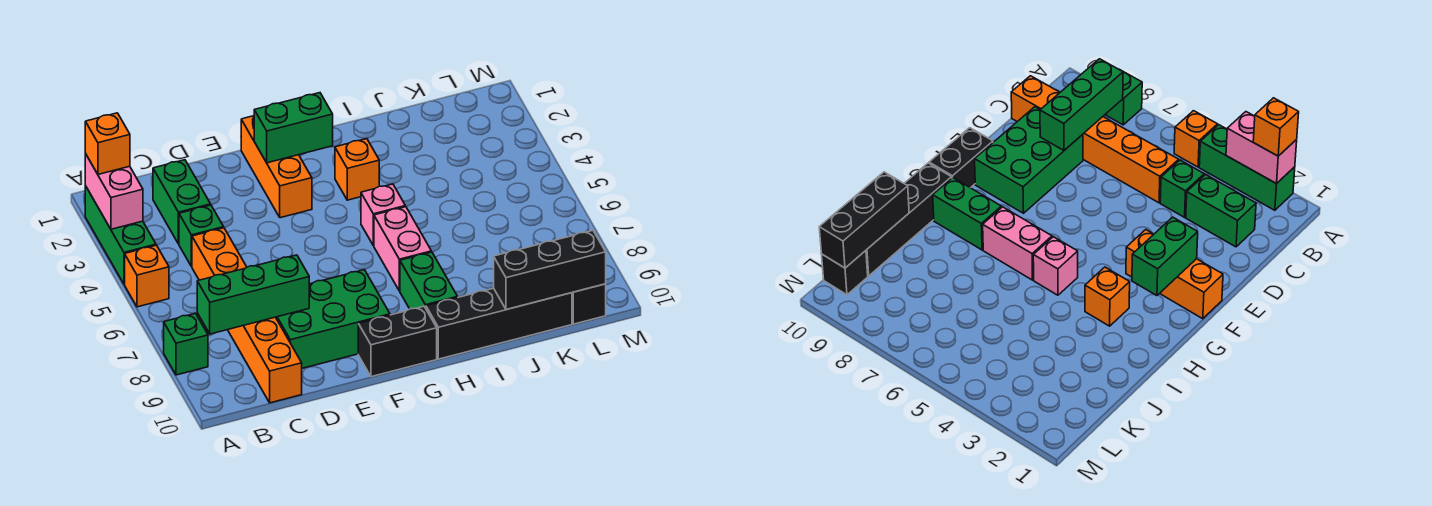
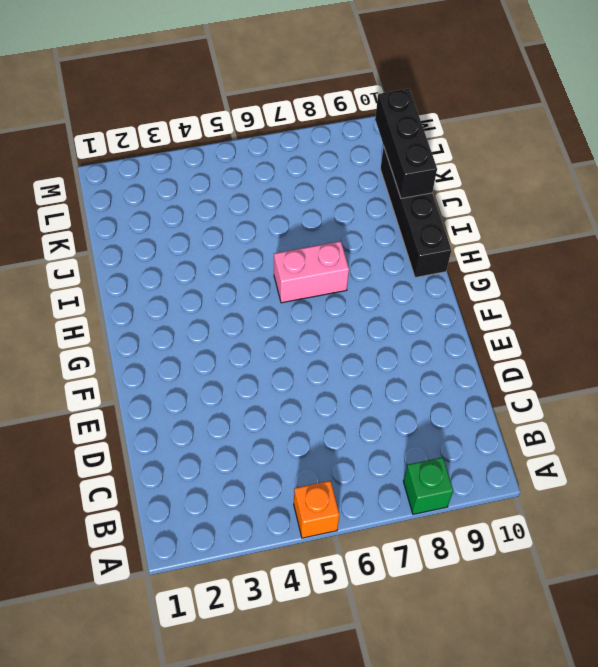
none -> green brick A2:A4 level 1
none -> green brick C2:C3 level 1
none -> green brick C4 level 1

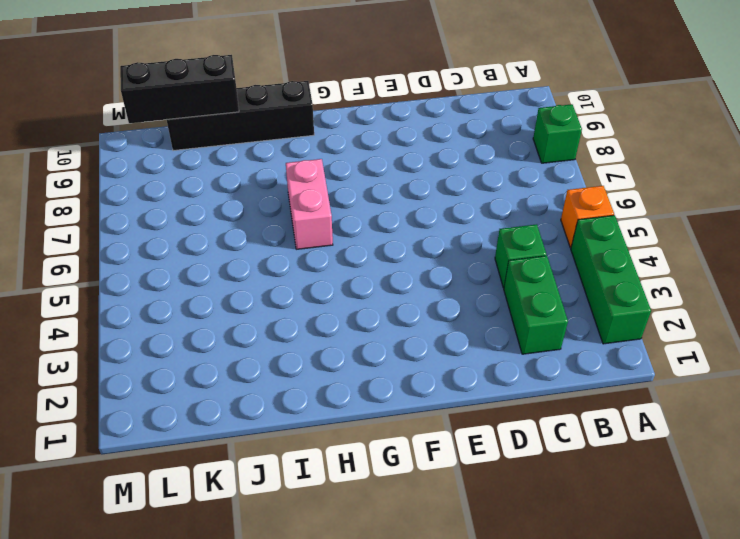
none -> orange brick C5:C10 level 1
none -> green brick D8:F9 level 1
none -> orange brick F1:F3 level 1

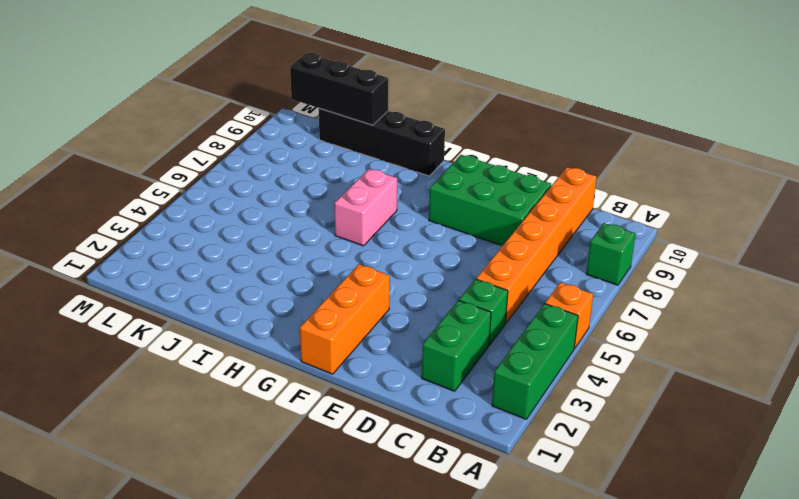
none -> black brick F10:G10 level 1
none -> orange brick H3 level 1
none -> pink brick H5 level 1

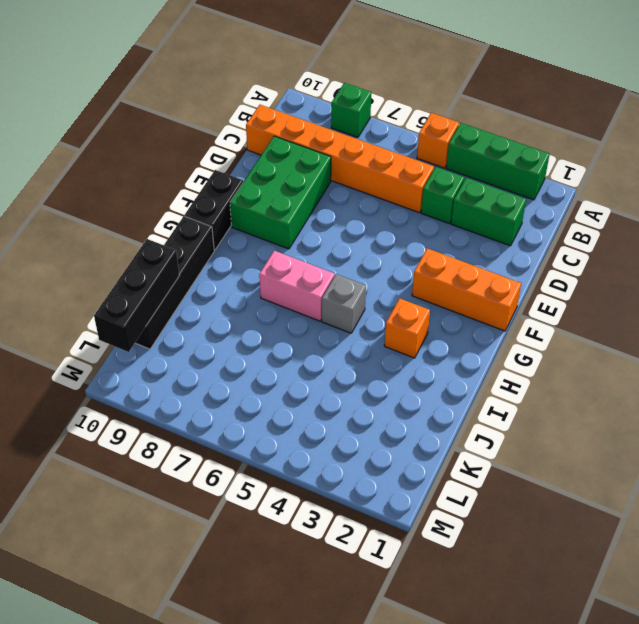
grey brick H5 level 1 -> pink brick H5 level 1
none -> green brick H8:H9 level 1
none -> black brick L10 level 1
none -> pink brick A2:A3 level 2

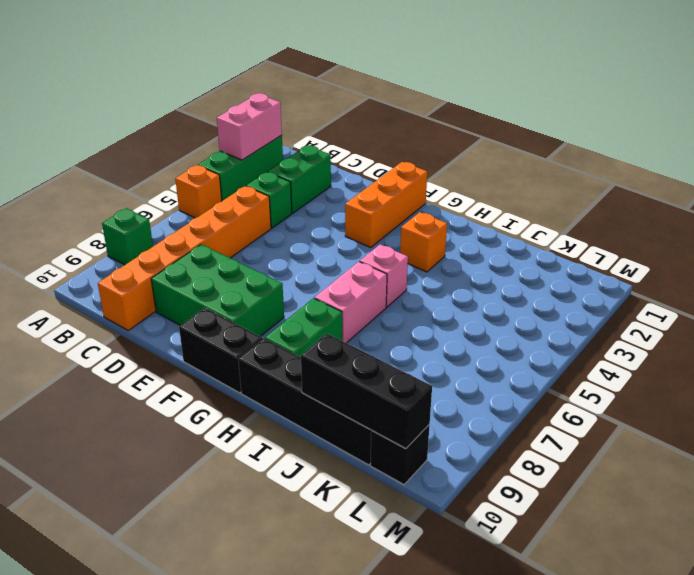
none -> green brick B8:D8 level 2
none -> green brick F2:G2 level 2
none -> orange brick A2 level 3

